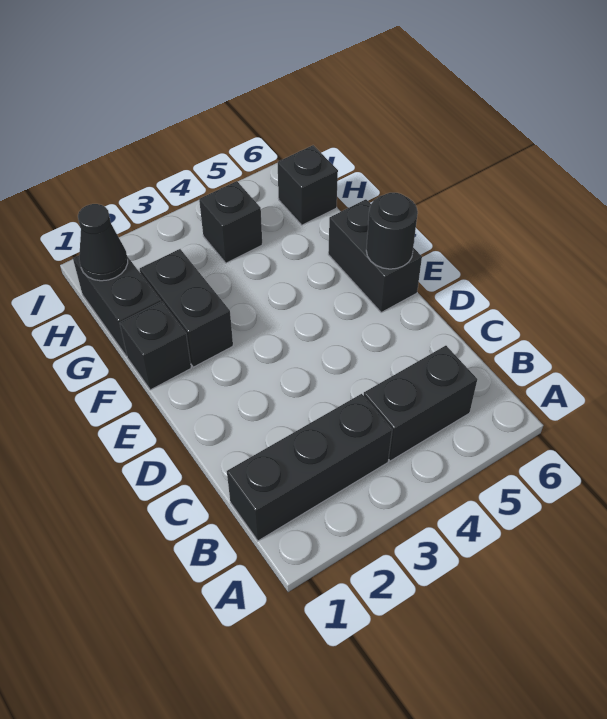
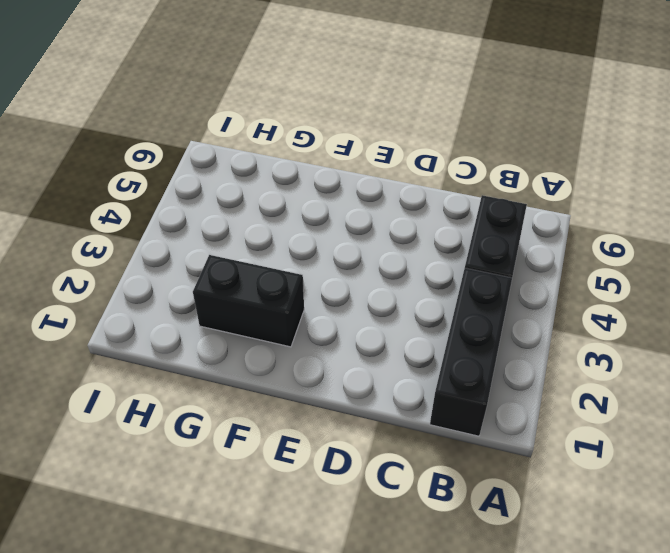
none -> black brick E6:F6 level 1
none -> black brick F1 level 1

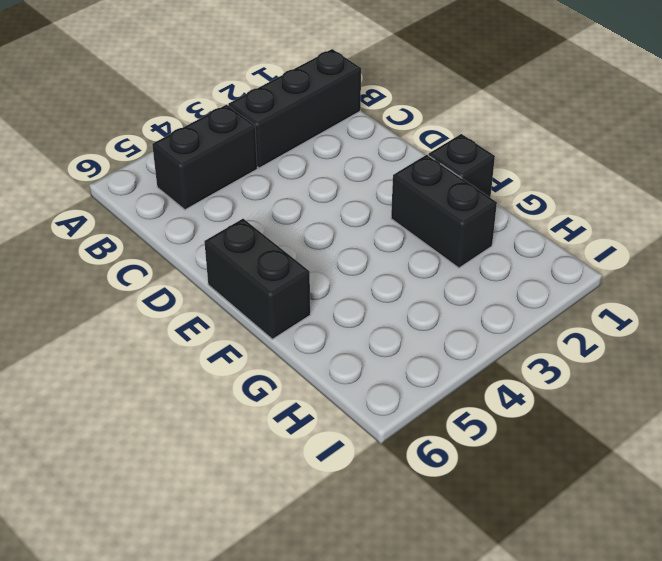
none -> black brick G1:H1 level 1
none -> black brick H4 level 1

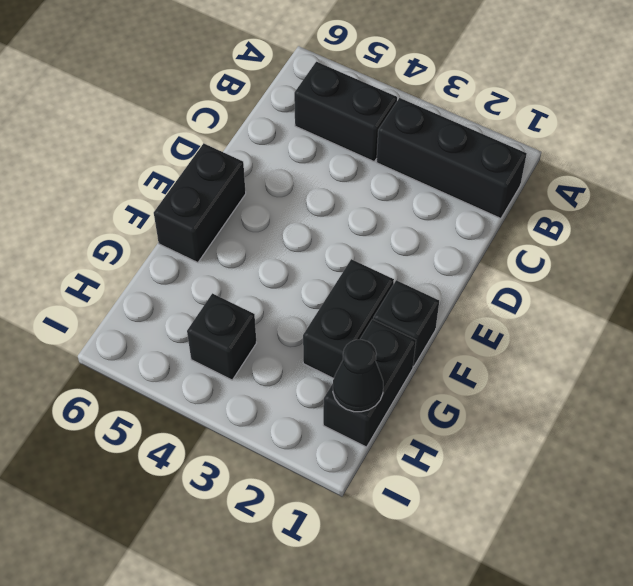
none -> black brick H6 level 1
none -> black round brick E6 level 2

